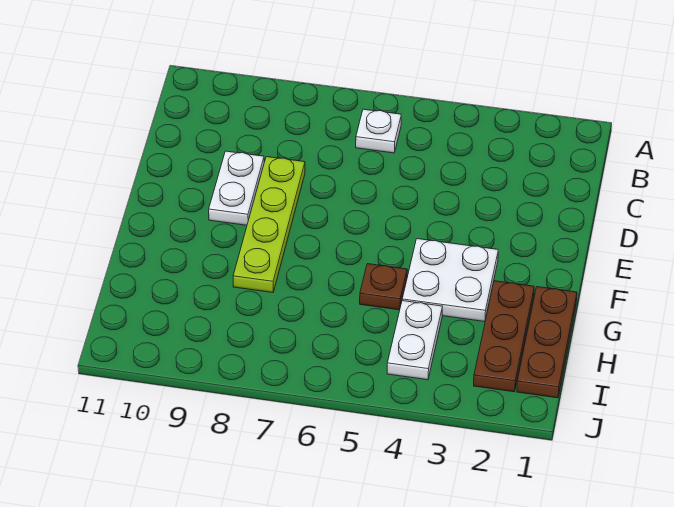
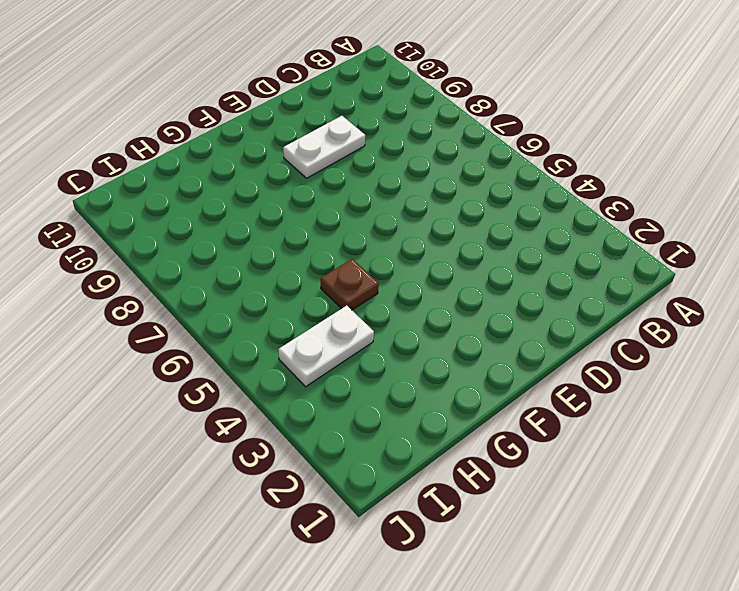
none -> white plate B6 level 1
none -> lime plate D8:G8 level 1

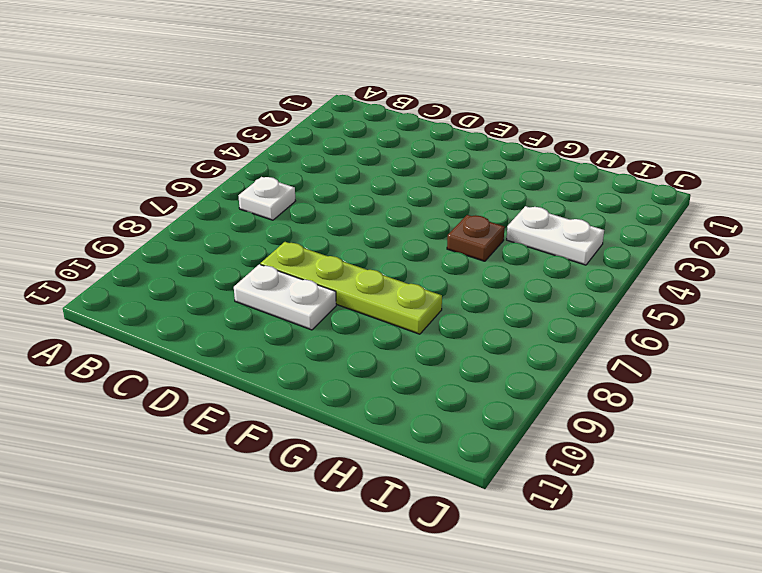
none -> white plate F3:G4 level 1
none -> brown plate G1:I1 level 1

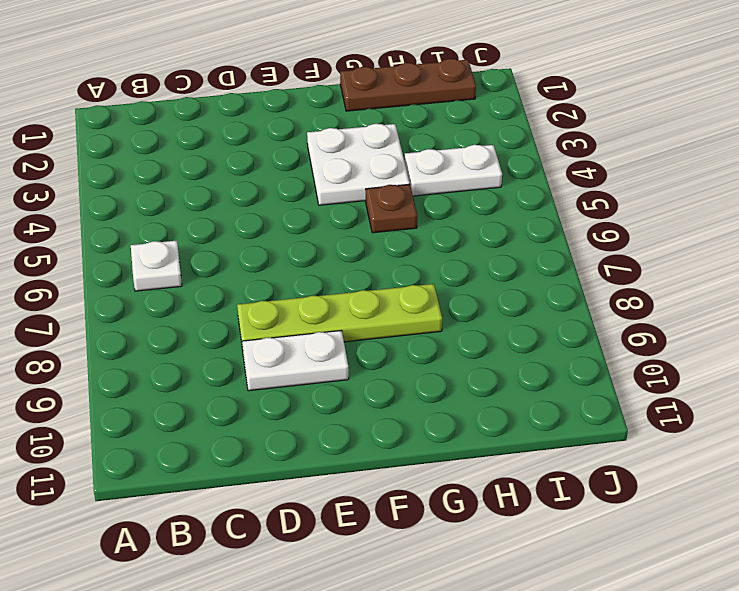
none -> brown plate G2:I2 level 1

